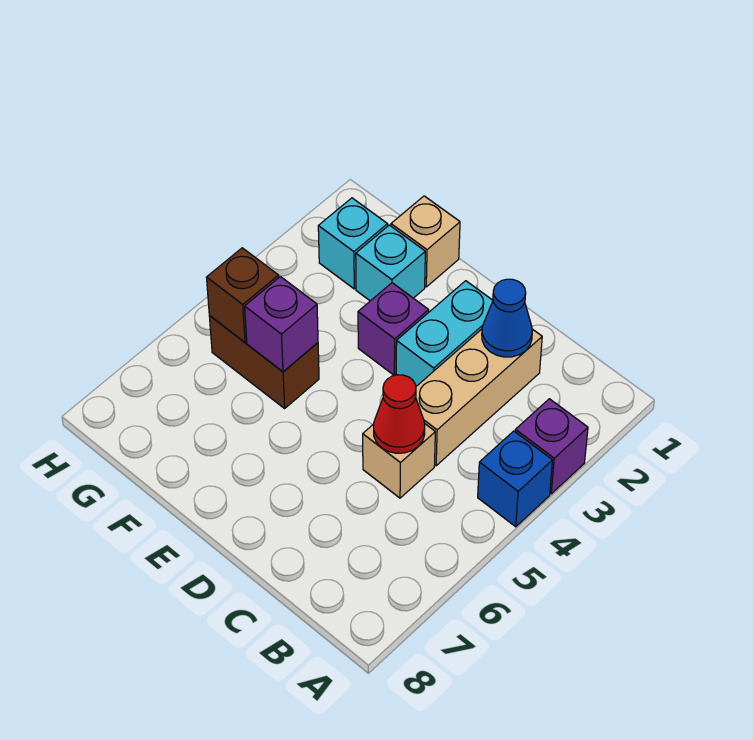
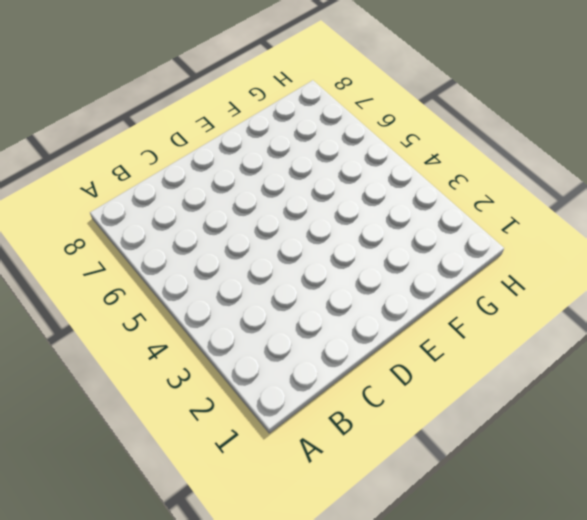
none -> purple brick A3 level 1
none -> blue brick A4 level 1
none -> tan brick C2:C4 level 1

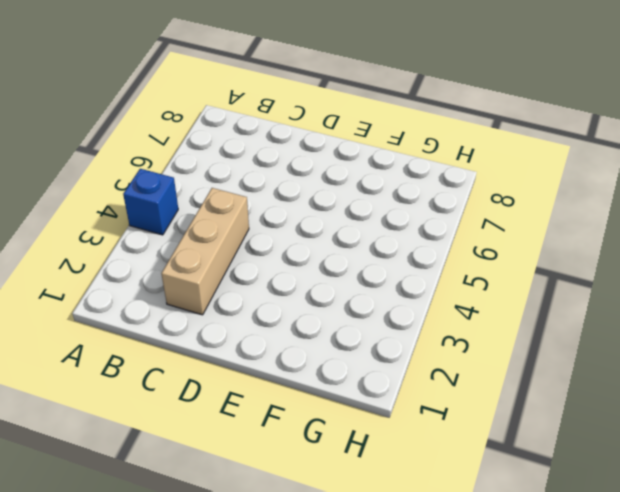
none -> purple brick A3 level 1
none -> tan brick C5 level 1
none -> cyan brick D2:D3 level 1

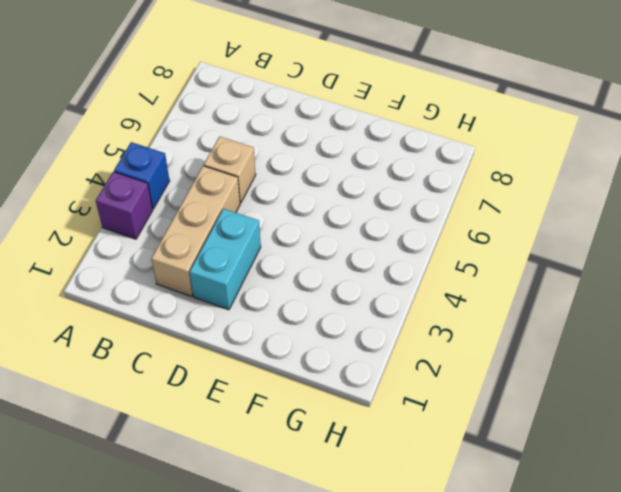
none -> purple brick E3 level 1
none -> tan brick F1 level 1
none -> cyan brick F2 level 1

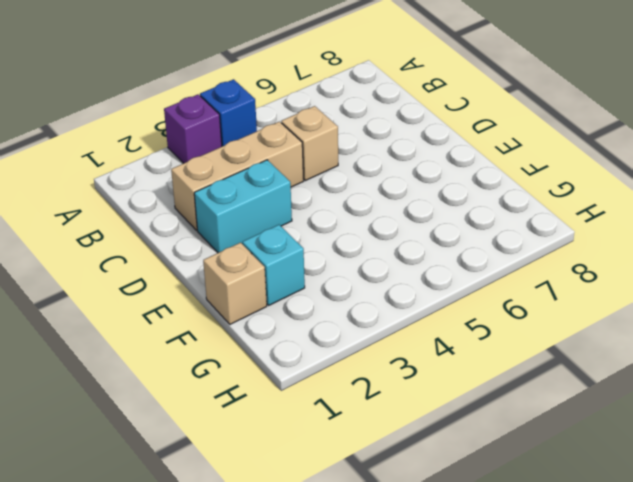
none -> purple brick E3 level 1
none -> brown brick F5:G5 level 1
none -> cyan brick G2 level 1

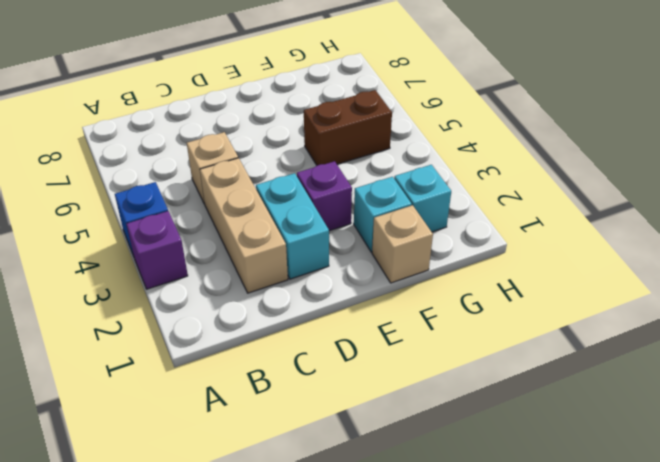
none -> blue cone C2 level 2
none -> red cone C5 level 2
none -> purple brick F5 level 2

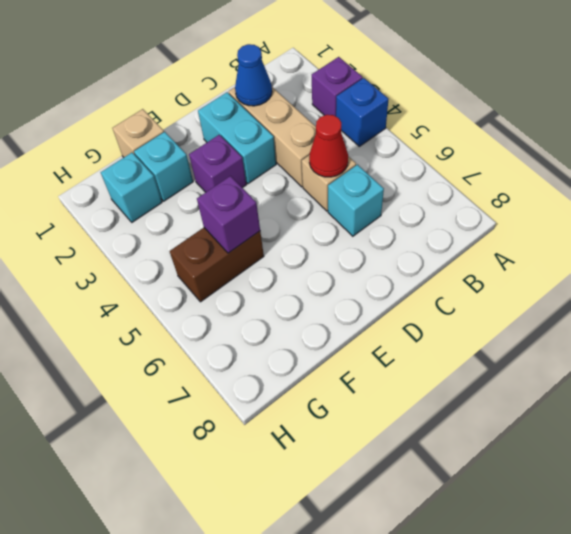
cyan brick C6 level 1 -> none
none -> brown brick G5 level 2

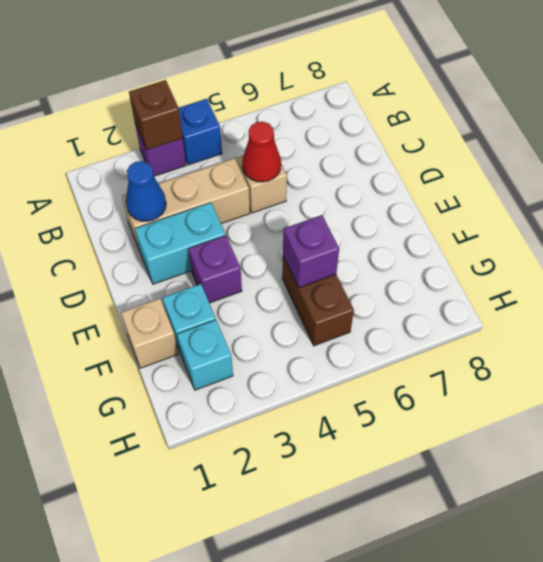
brown brick A3 level 2 -> brown brick G5 level 2

